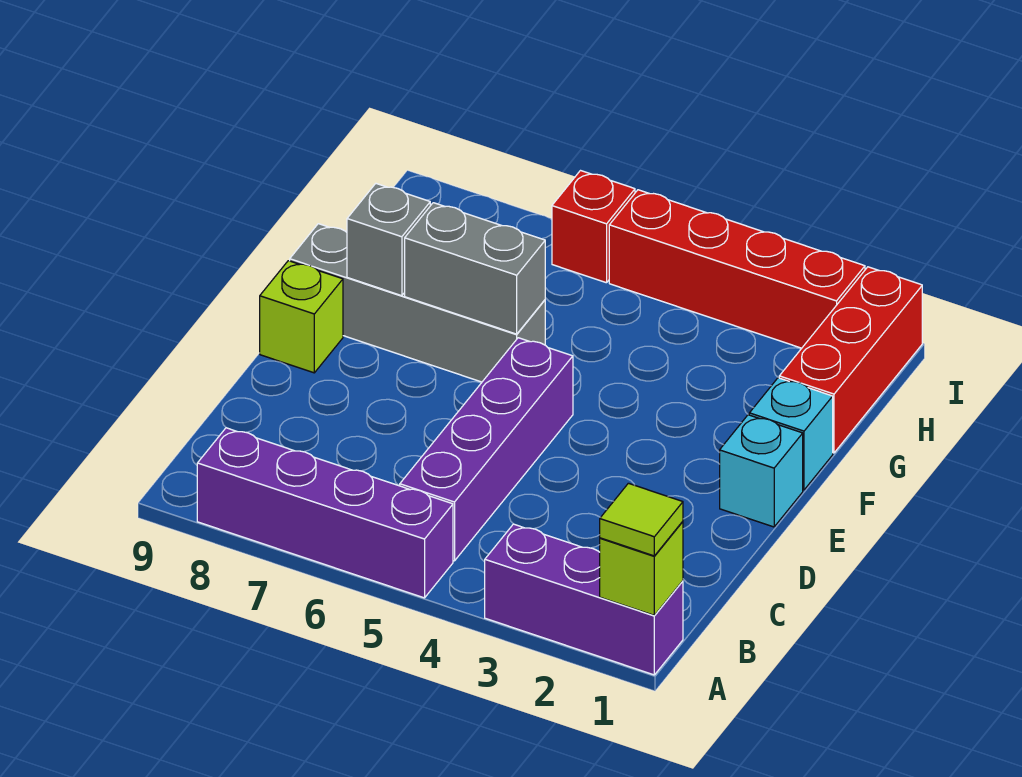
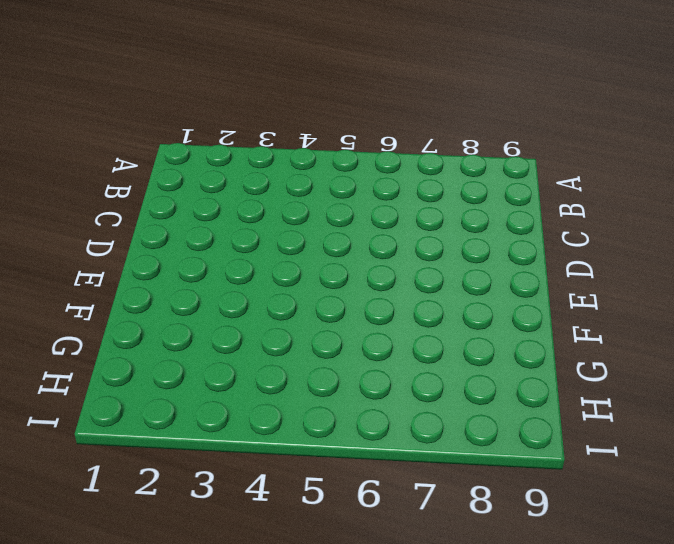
none -> purple brick A1:A3 level 1
none -> purple brick A5:A8 level 1
none -> purple brick B5:E5 level 1

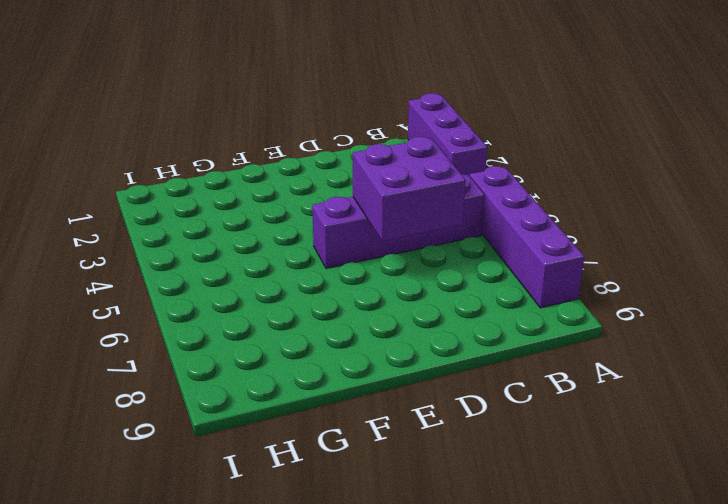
purple brick C5:D6 level 2 -> none
none -> cyan brick E1 level 1
none -> lime brick E9 level 1
none -> cyan brick F1 level 1

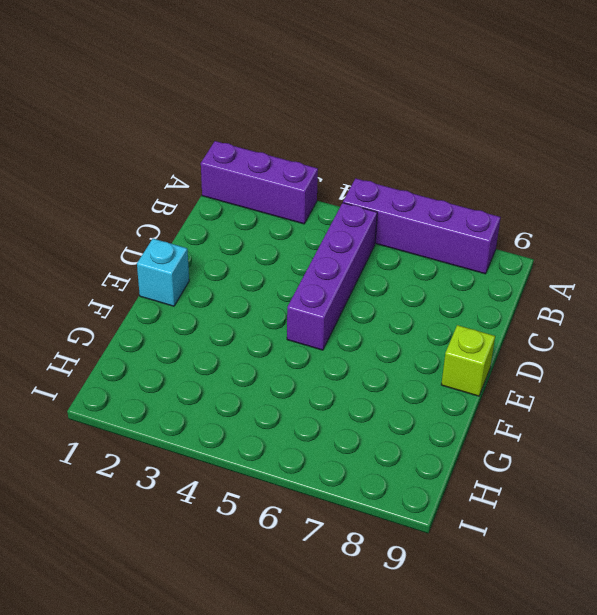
none -> cyan brick F1 level 1
none -> grey brick F6:F9 level 1
none -> red brick G1:I1 level 1

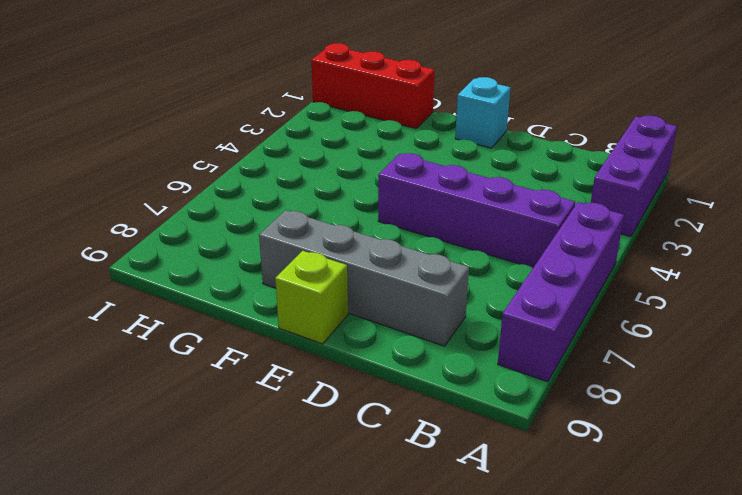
grey brick C8:F8 level 1 -> grey brick F6:F9 level 1
none -> cyan brick F1 level 1
none -> red brick I2:I5 level 1
none -> red brick I6 level 1

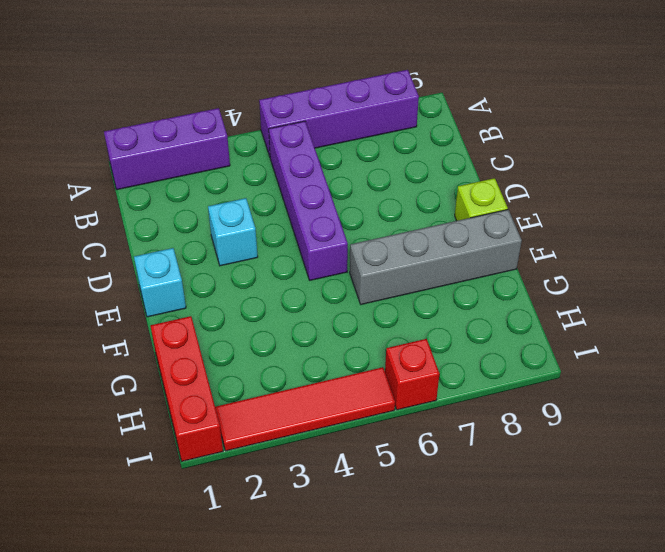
cyan brick D3 level 1 -> cyan brick F1 level 1
red tile I2:I5 level 1 -> red brick I2:I5 level 1
none -> lime brick A1 level 2
none -> grey brick F6:F7 level 2
none -> grey brick F8 level 2

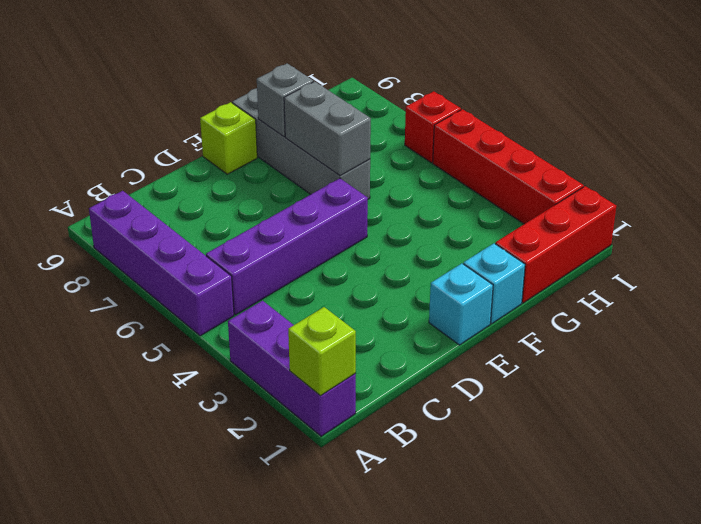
none -> lime tile A1 level 3

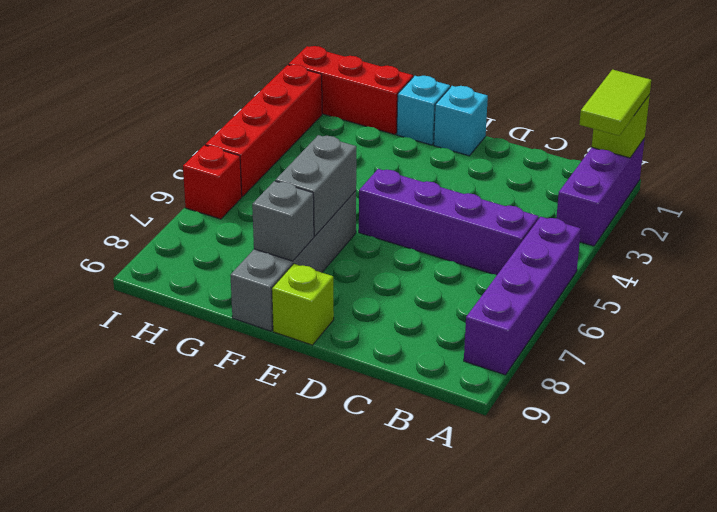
lime tile A1:A2 level 3 -> lime tile A1 level 3

